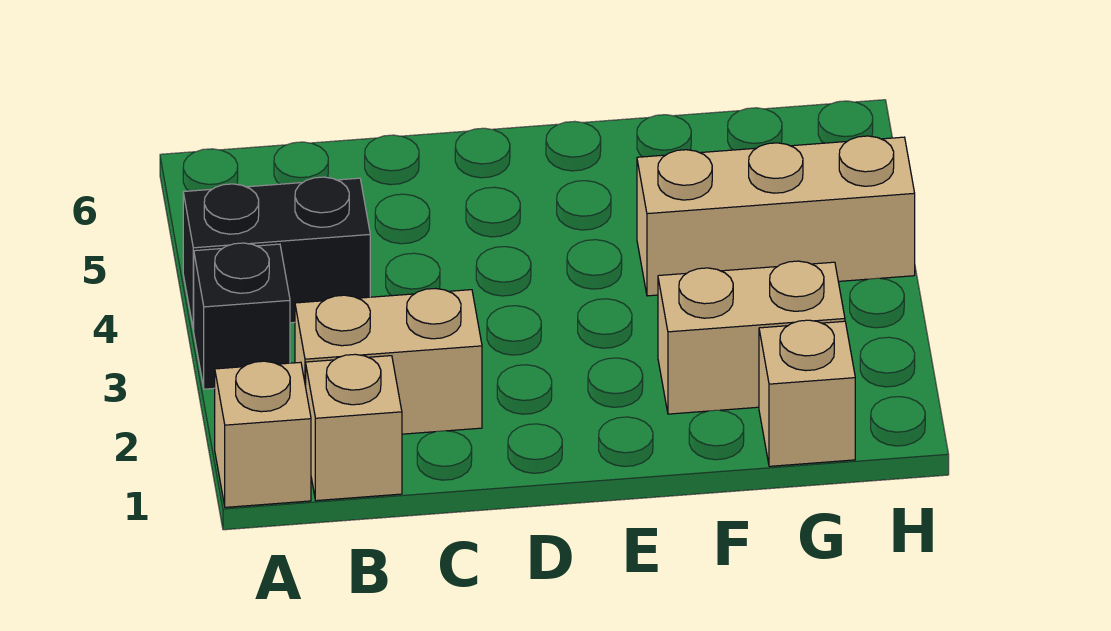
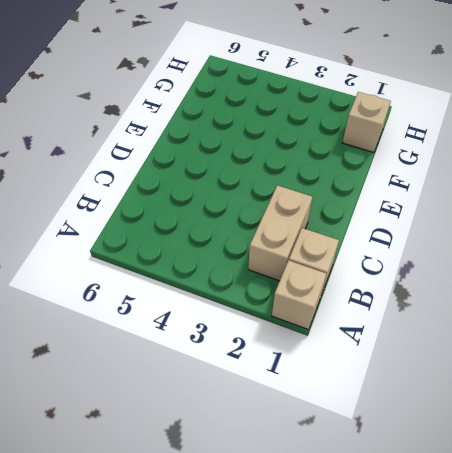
none -> black brick A3 level 1
none -> black brick A4:B4 level 1

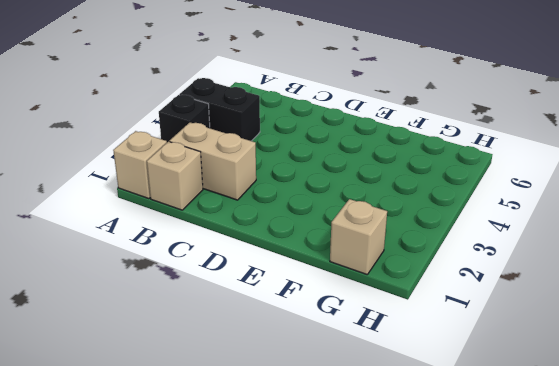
none -> tan brick F2:G2 level 1
none -> tan brick F4:H4 level 1

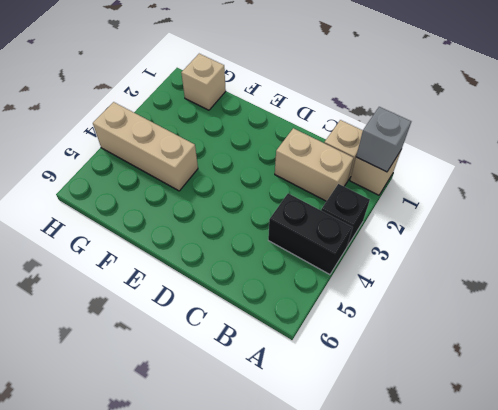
grey brick A1 level 2 -> none
none -> tan brick F2:G2 level 1

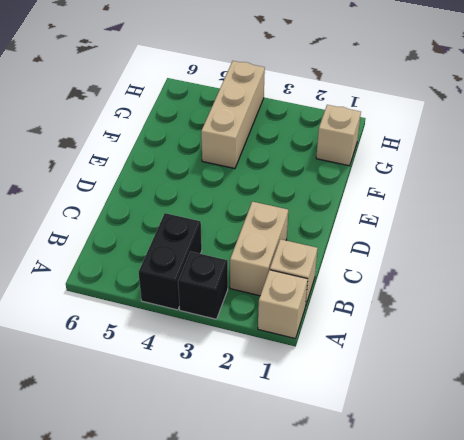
none -> tan brick F2:G2 level 1

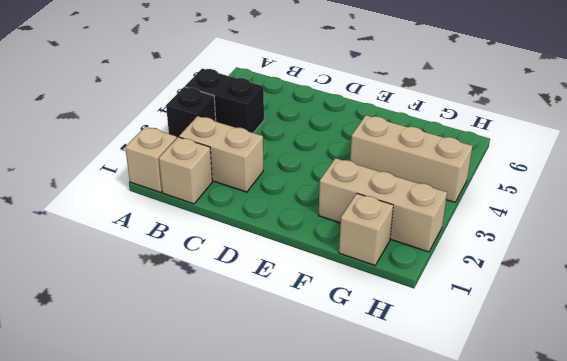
tan brick F2:H2 level 1 -> tan brick F2:G2 level 1

